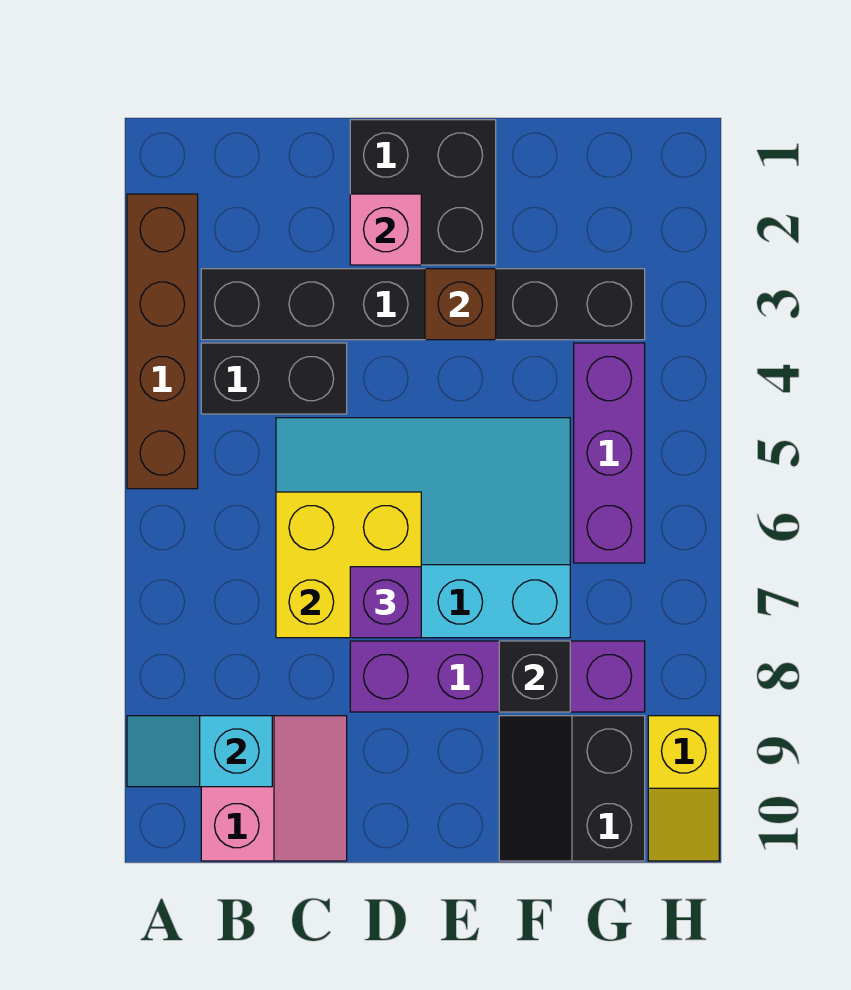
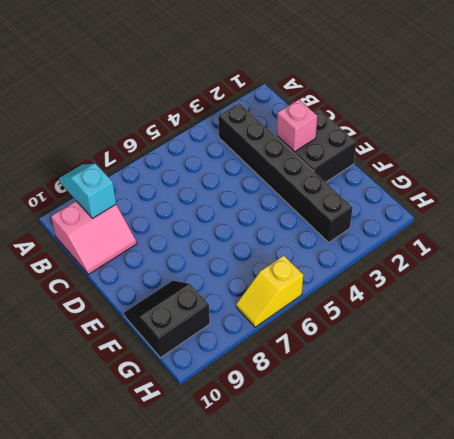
yellow slope H6:H7 level 1 top 6 -> yellow slope H9:H10 level 1 top 9
none -> brown brick A2:A5 level 1
none -> black brick B4:C4 level 1
none -> cyan slope C5:F7 level 1 top 7

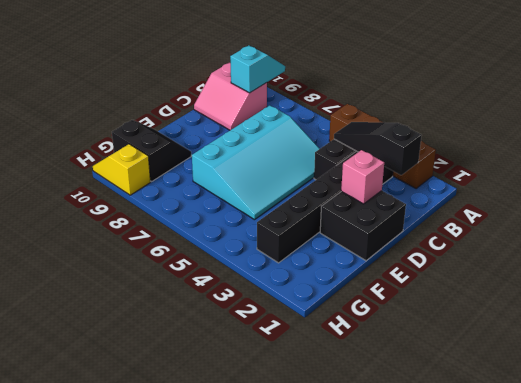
black slope B2:B4 level 2 top 2 -> none
none -> purple brick D8:G8 level 1
none -> purple brick G4:G6 level 1
none -> yellow brick C6:D7 level 2

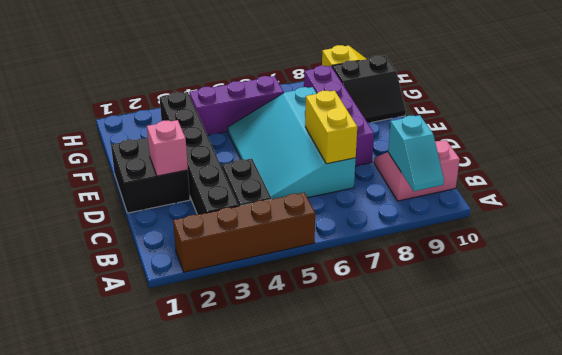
yellow brick C7:D7 level 2 -> yellow brick C6:D7 level 2
none -> brown brick E3 level 2
none -> black brick F8 level 2
none -> purple brick D7 level 3

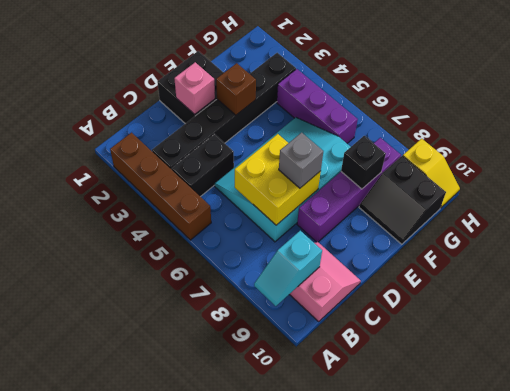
grey brick D7 level 3 -> purple brick D7 level 3

